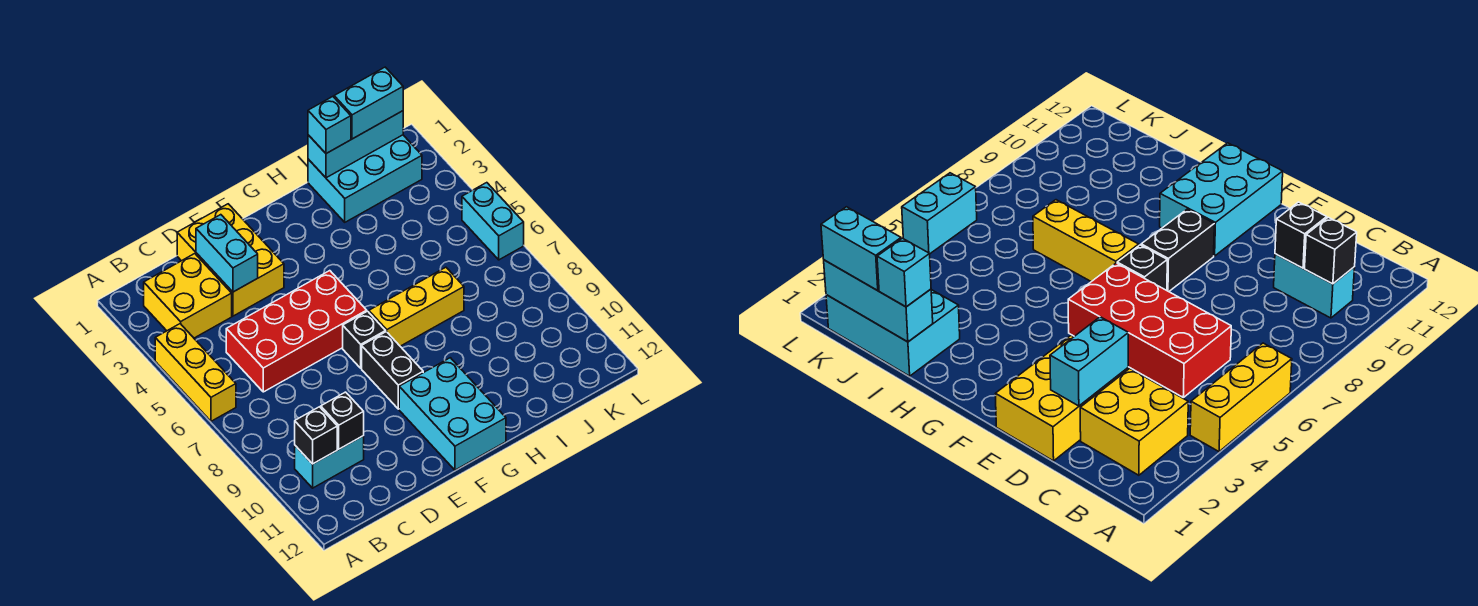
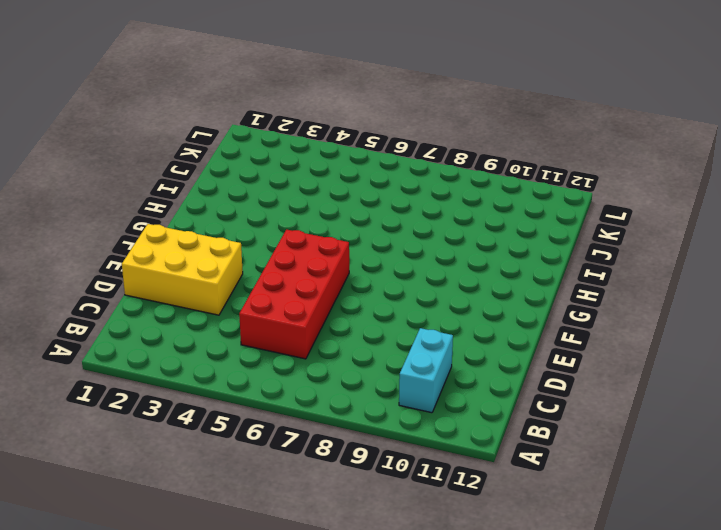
none -> yellow brick A4:A6 level 1
none -> yellow brick B2:C3 level 1
none -> black brick F7 level 1

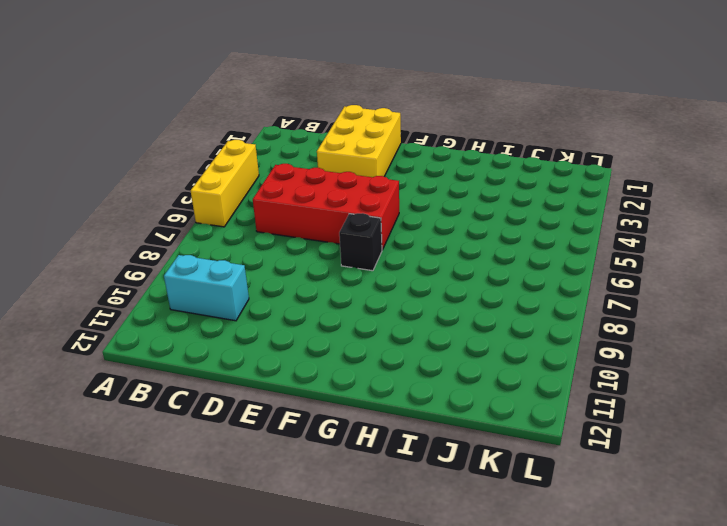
none -> yellow brick B2:C3 level 1
none -> black brick F8:F9 level 1
none -> cyan brick F10:G12 level 1

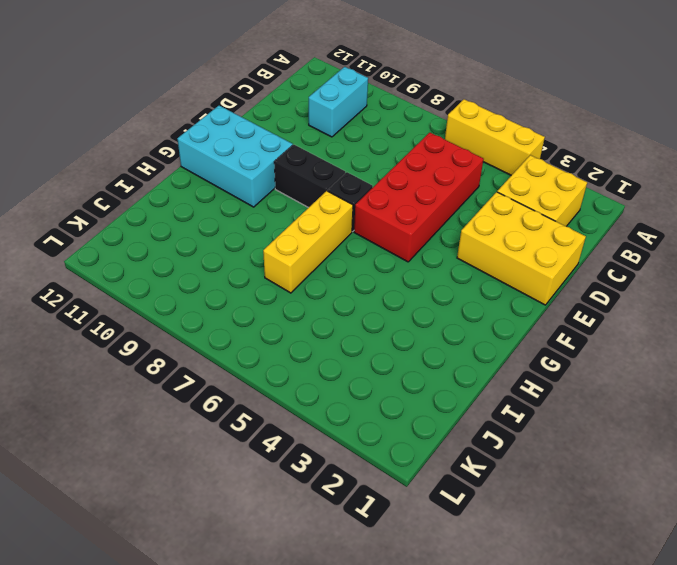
none -> cyan brick I1:K2 level 1
none -> cyan brick L5:L6 level 1
none -> black brick B10 level 2

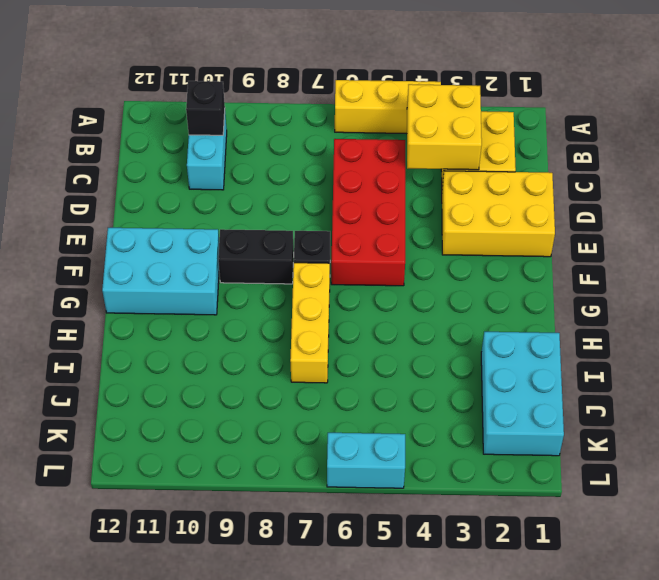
yellow brick B3:C4 level 2 -> none
none -> black brick C10 level 2
none -> cyan brick D2:D3 level 2
none -> cyan brick I1:K1 level 2

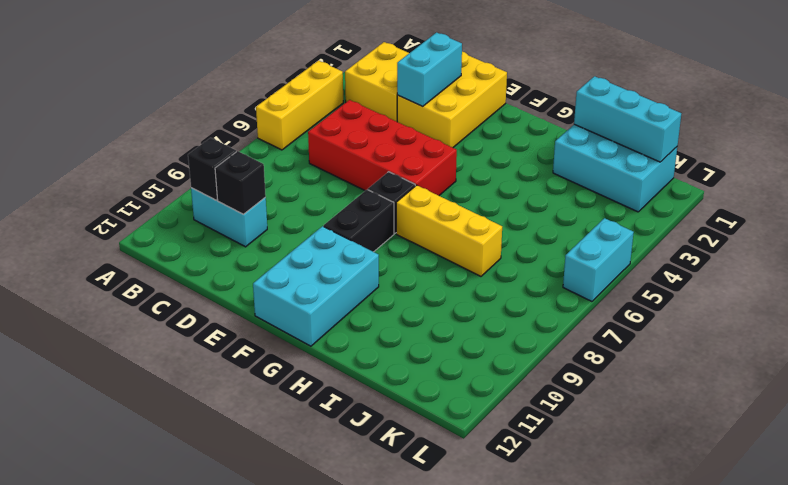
none -> cyan brick I1 level 3
none -> cyan brick J1:K1 level 3

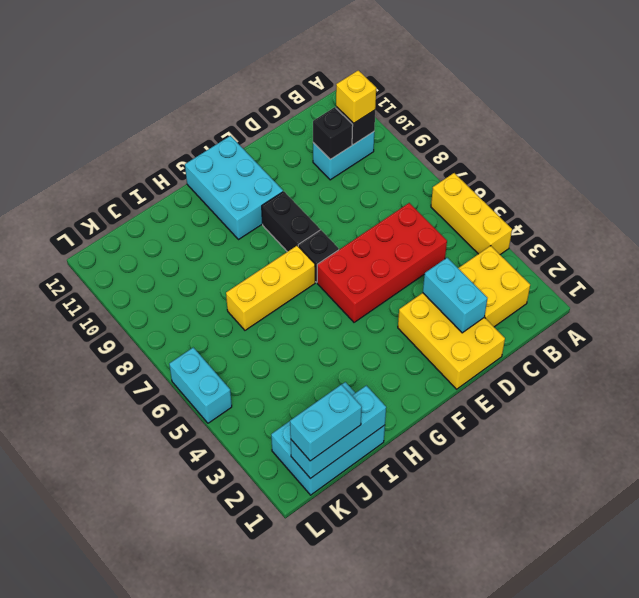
yellow brick B10 level 3 -> none
none -> cyan brick I1 level 3

